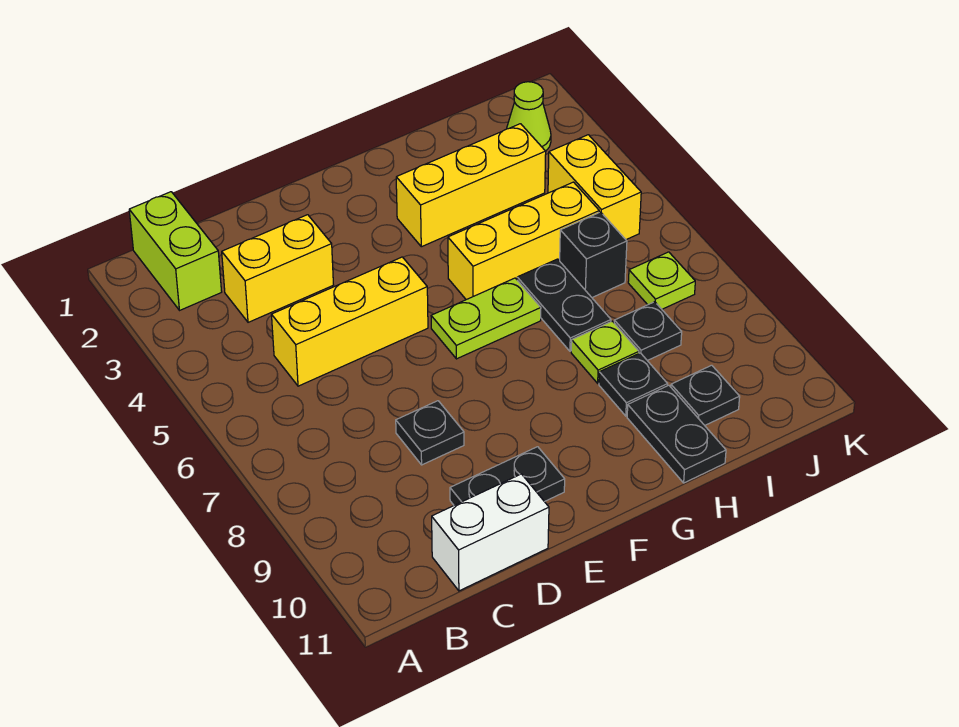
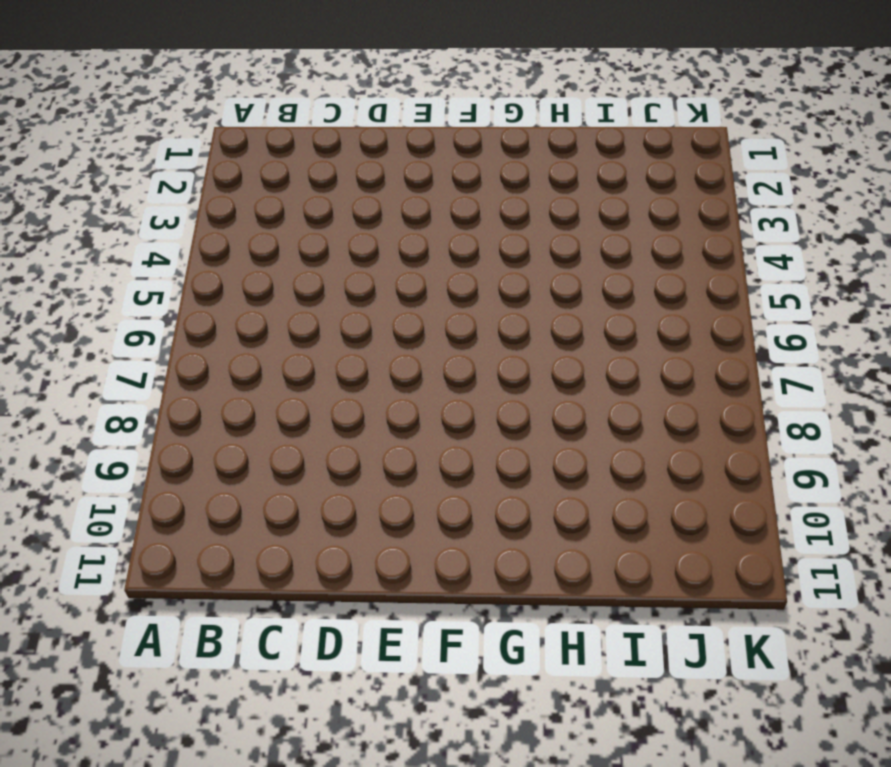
none -> lime brick B1:B2 level 1
none -> yellow brick C3:D3 level 1
none -> yellow brick C5:E5 level 1

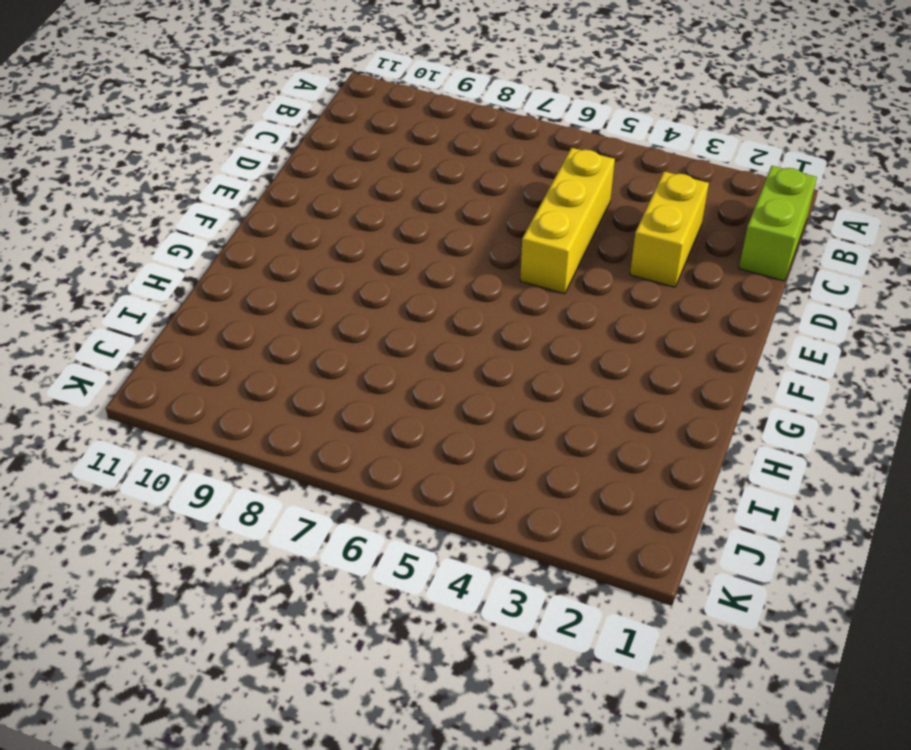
lime brick B1:C1 level 1 -> lime brick B1:B2 level 1
none -> white brick C11:D11 level 1
none -> black plate D8 level 1
none -> black plate D10:E10 level 1

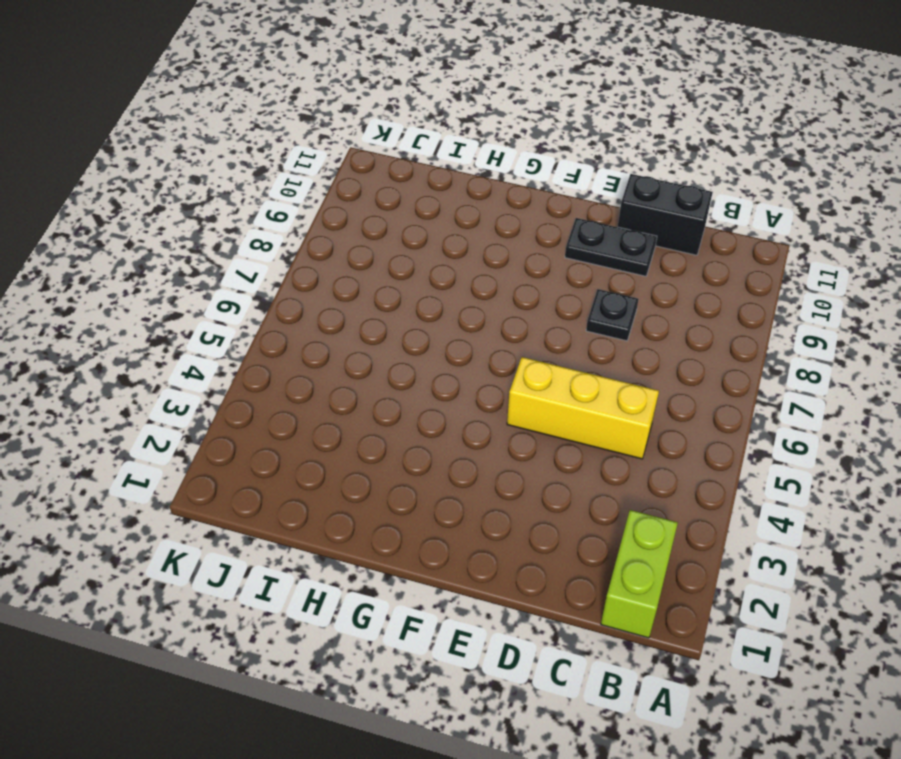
black brick C11:D11 level 1 -> white brick C11:D11 level 1
none -> yellow brick C3:D3 level 1
none -> lime plate F6:G6 level 1
none -> yellow brick G3:I3 level 1

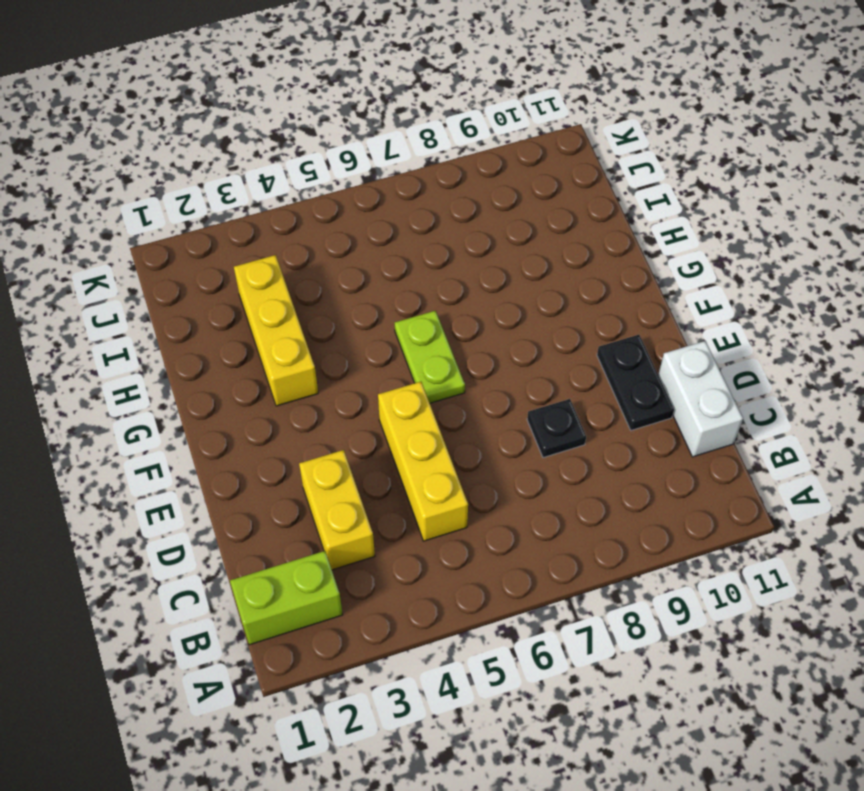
none -> yellow brick G5:I5 level 1
none -> black plate H6:H7 level 1
none -> lime plate H8 level 1

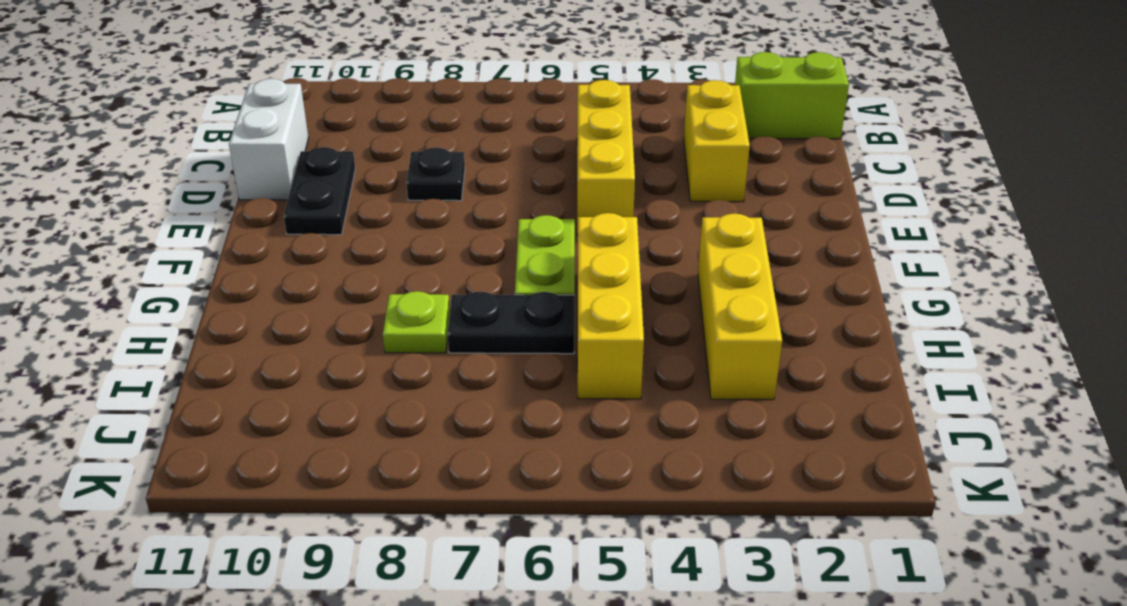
none -> black plate H9 level 1
none -> black plate H10:H11 level 1
none -> black brick I6 level 1

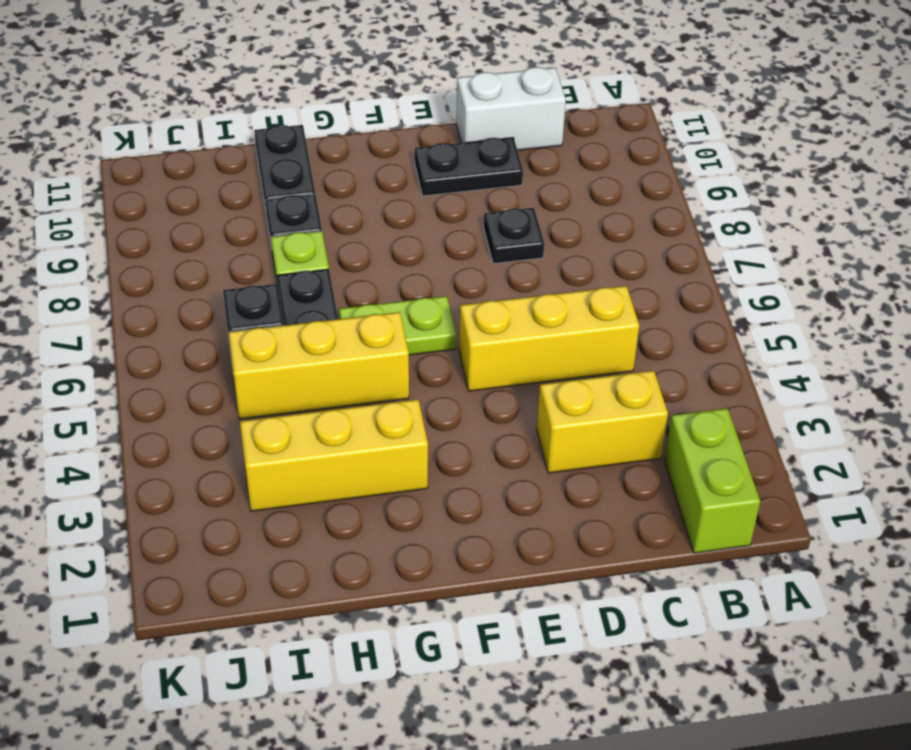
none -> black plate I8 level 1
none -> black plate I10 level 1
none -> lime cone J2 level 1

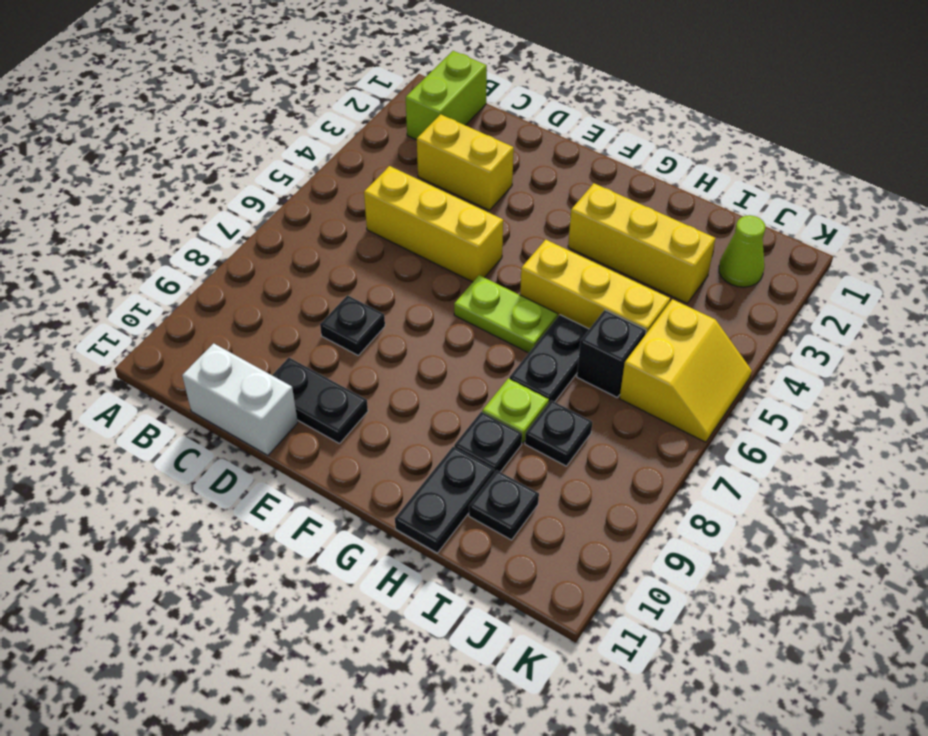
yellow slope J5:K6 level 1 top J -> yellow brick J4:J5 level 1
none -> lime plate J7 level 1

